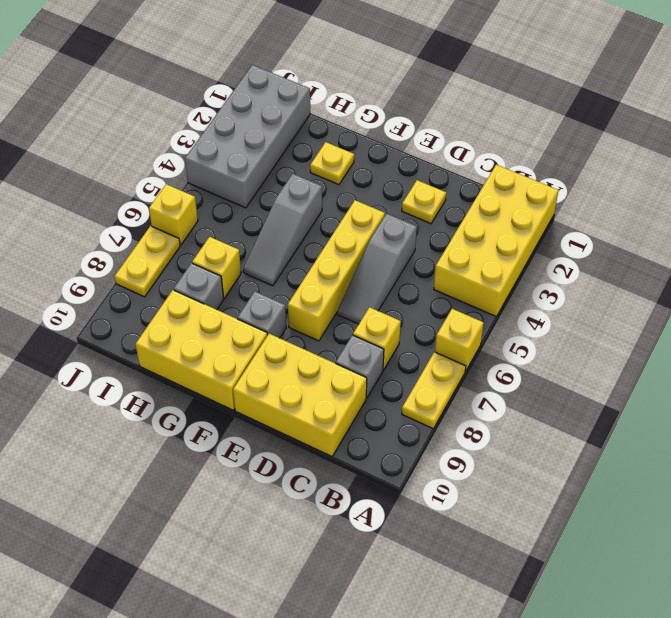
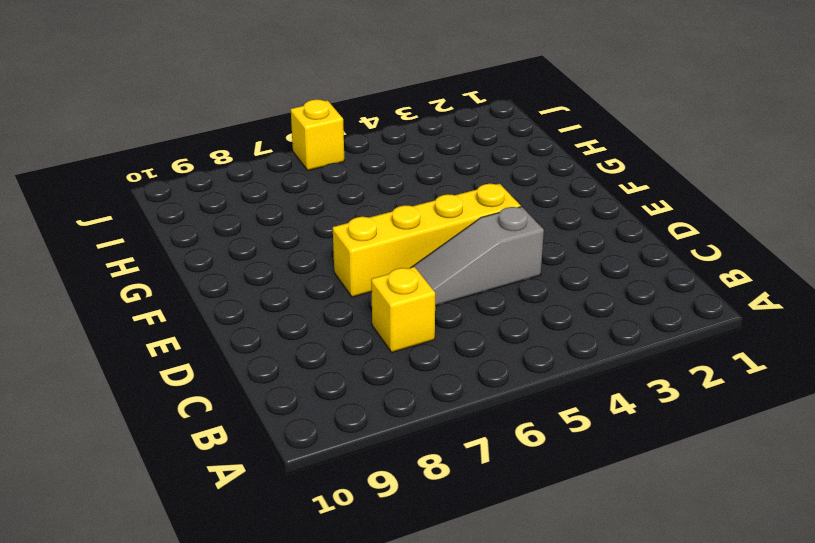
none -> yellow brick A1:B4 level 1
none -> yellow brick A6 level 1
none -> yellow plate A7:A8 level 1

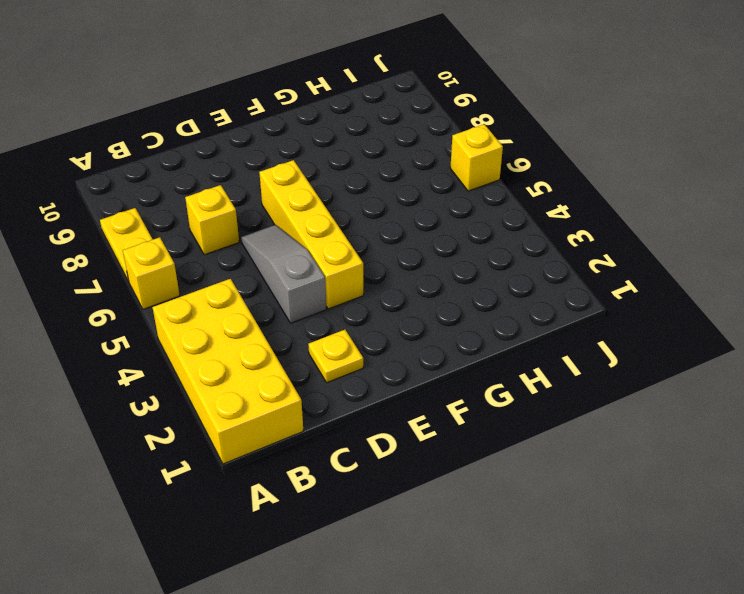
none -> grey brick C8 level 1
none -> yellow brick C9:E10 level 1
none -> grey brick F8 level 1

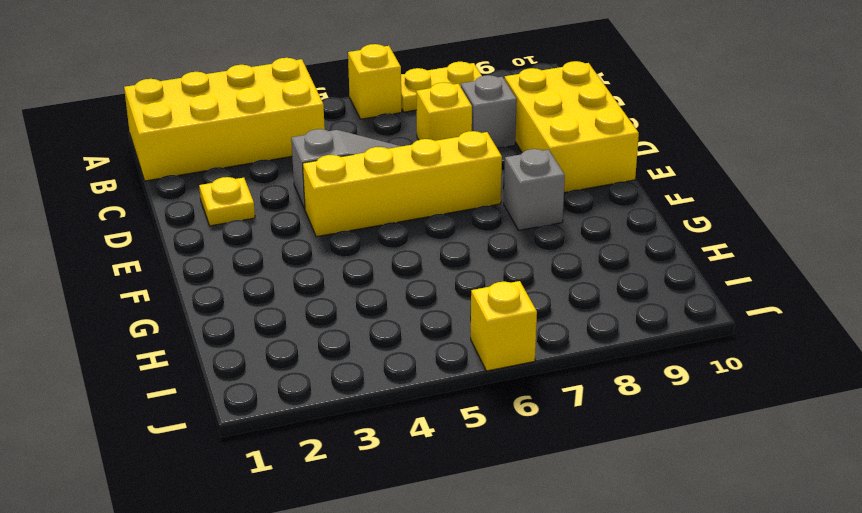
none -> yellow brick F9:H10 level 1
none -> yellow plate G2 level 1
none -> grey slope G4:G6 level 1 top 4

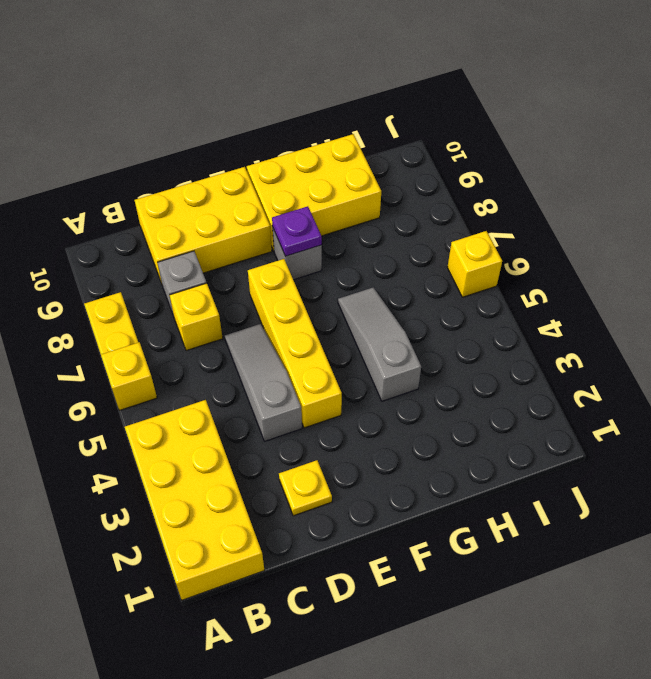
purple plate F8 level 2 -> none
none -> yellow plate G2 level 1
none -> yellow brick H7 level 1
none -> grey brick H8 level 1

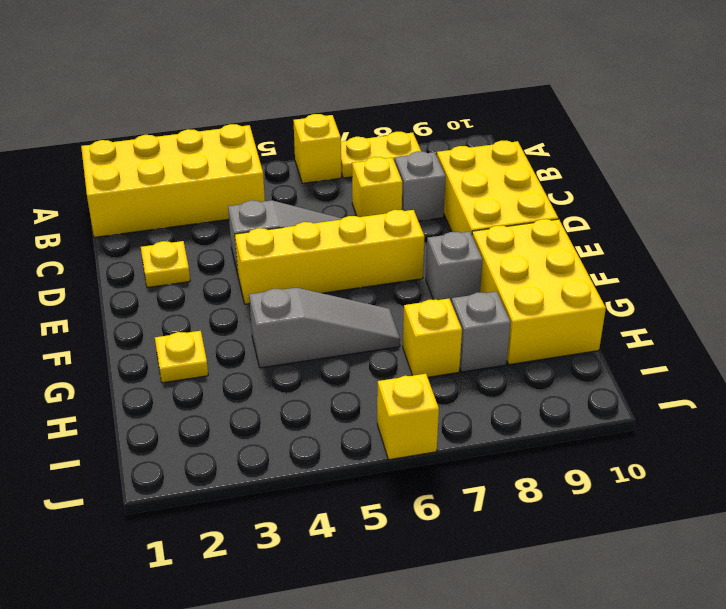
none -> grey brick I1:J4 level 1
none -> yellow plate J7:J8 level 1

